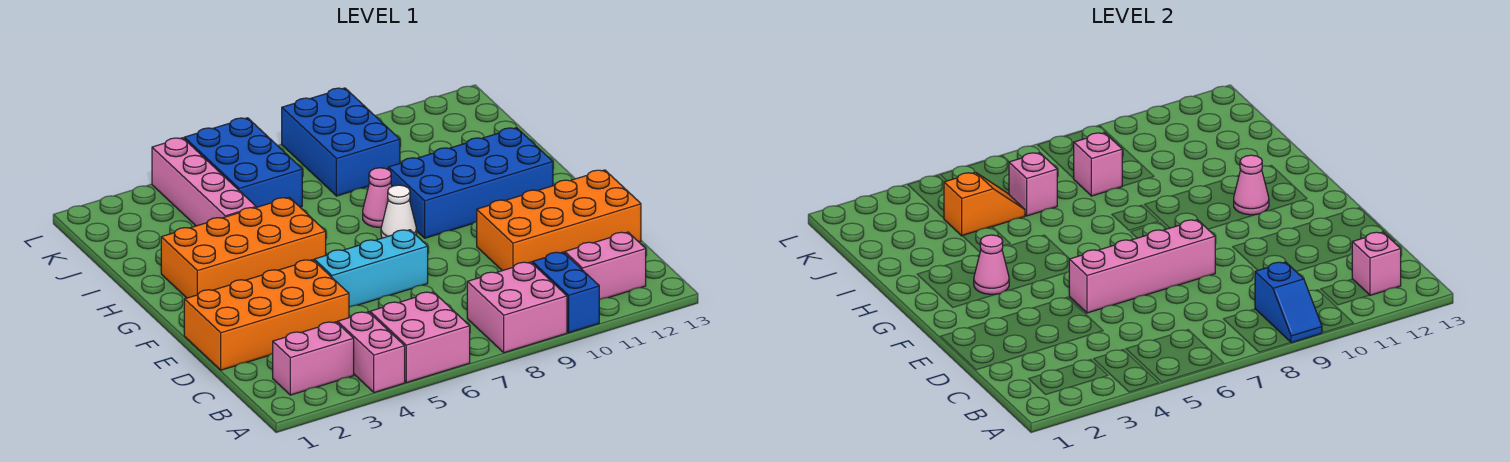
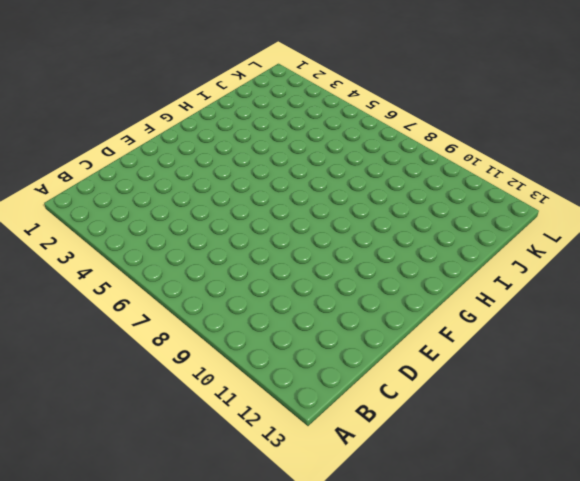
none -> pink brick A4:B4 level 1
none -> pink brick A5:B6 level 1
none -> pink brick A8:B9 level 1

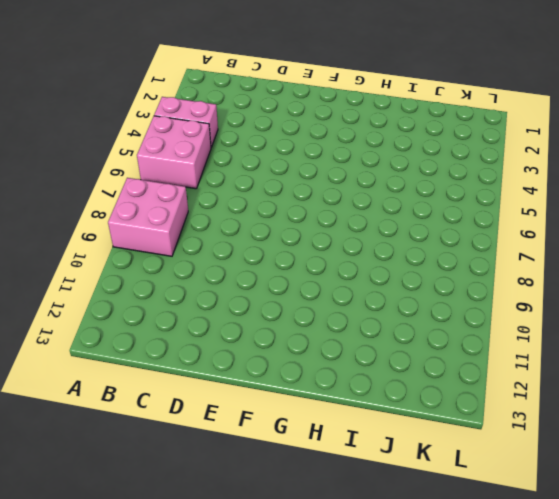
none -> blue brick A10:B10 level 1
none -> pink brick B2:B3 level 1
none -> pink brick B11:B12 level 1

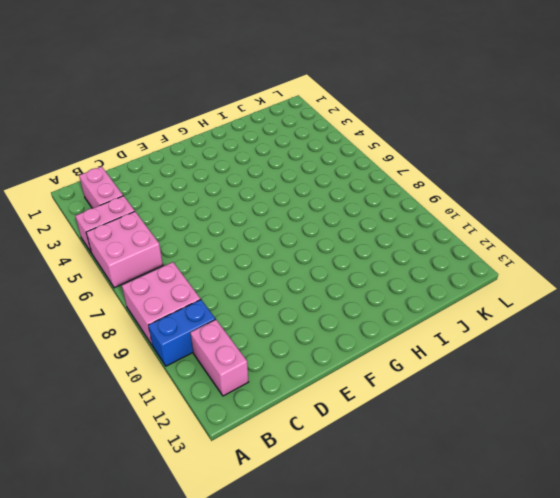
none -> orange brick D1:E4 level 1
none -> orange brick D10:E13 level 1
none -> cyan brick E5:E7 level 1

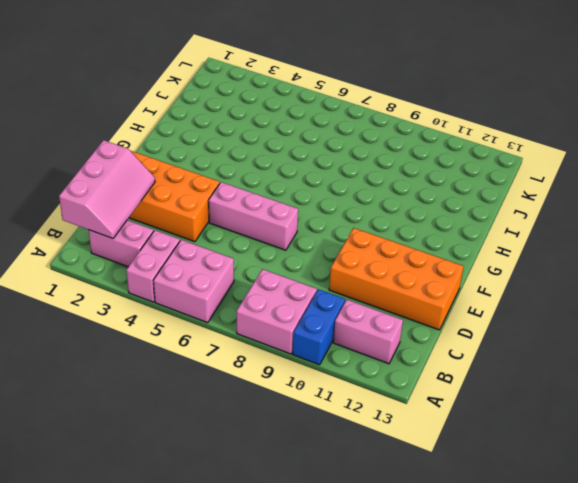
pink slope B1:D2 level 2 top 1 -> none
pink brick E5:E7 level 1 -> cyan brick E5:E7 level 1
none -> orange brick G2:H5 level 1
none -> white cone G8 level 1
none -> blue brick G9:H12 level 1

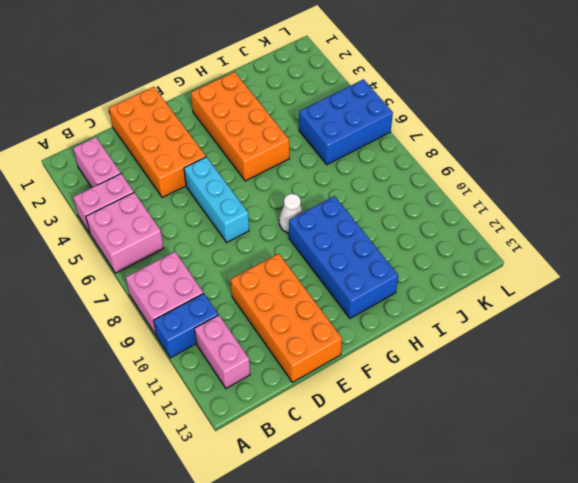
none -> pink cone H8 level 1
none -> pink brick I4:L4 level 1
none -> blue brick J8:L9 level 1

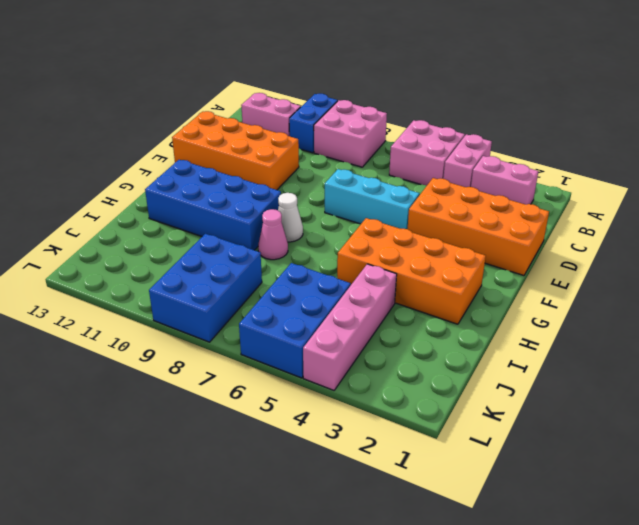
none -> blue slope A9:B9 level 2 top B
none -> pink brick B12 level 2
none -> pink brick E5:E8 level 2

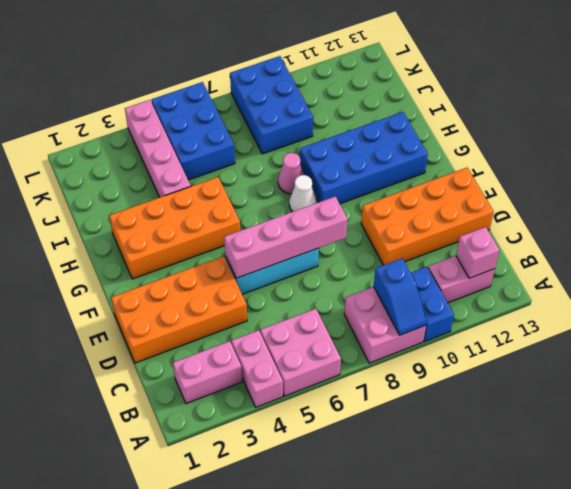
none -> pink cone G3 level 2
none -> pink cone G11 level 2
none -> orange slope J4:J5 level 2 top 4

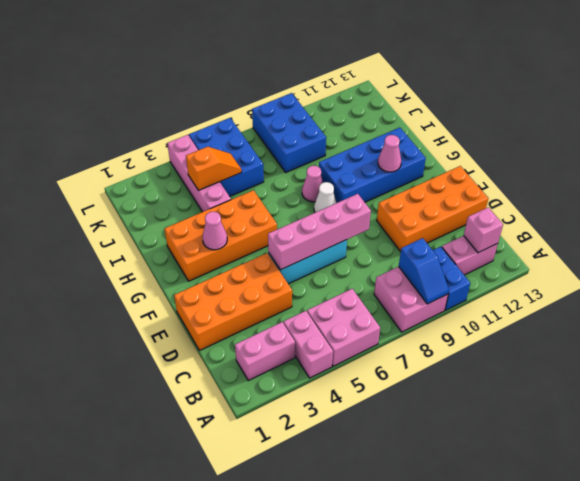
none -> pink brick J6 level 2
none -> pink brick J8 level 2

